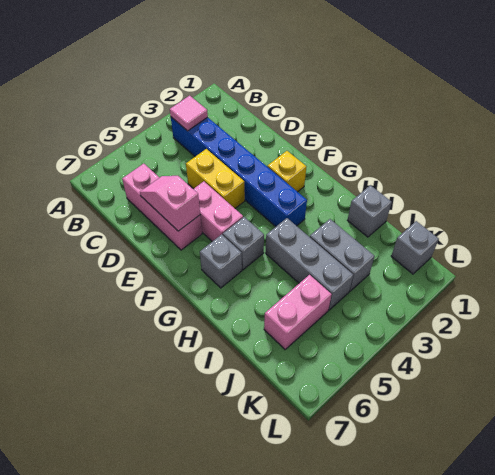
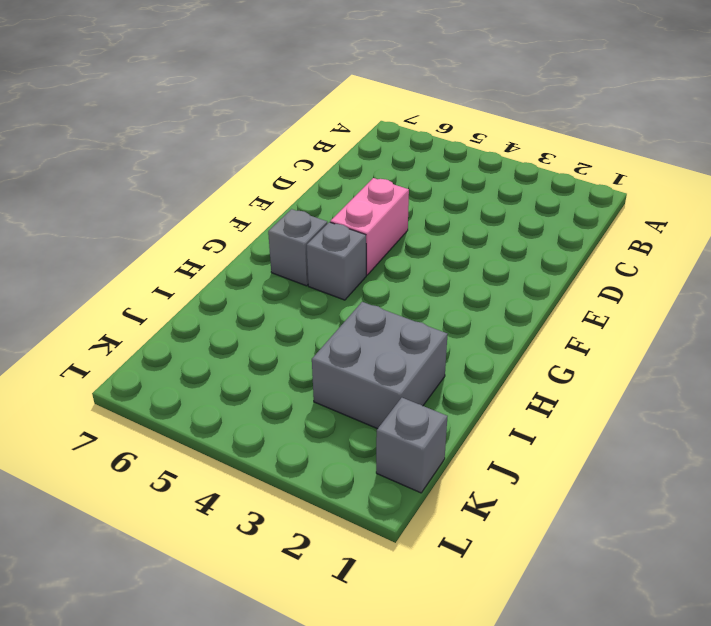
grey brick I2:J3 level 1 -> grey brick I3:J3 level 1
none -> blue brick B3:G3 level 1
none -> pink brick C6:E6 level 1
none -> yellow brick D4:E4 level 1

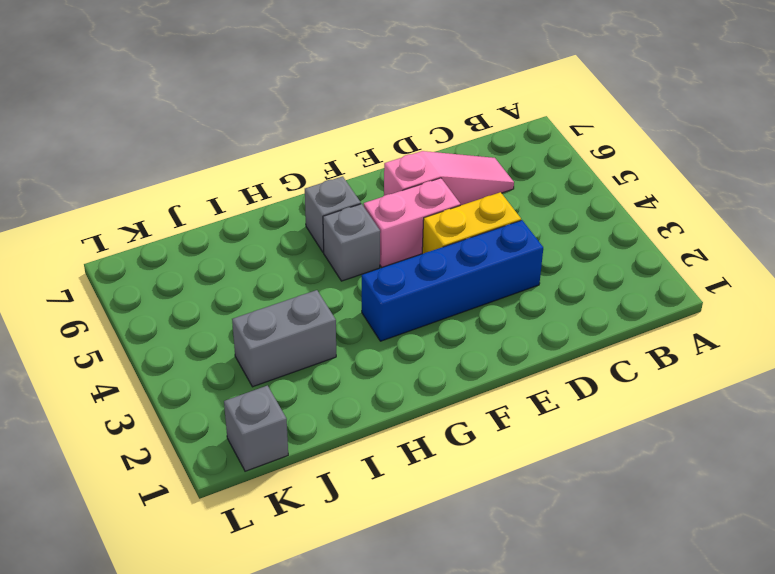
pink slope C6:E6 level 1 top E -> pink brick C6:E6 level 1
blue brick D3:G3 level 1 -> blue brick B3:G3 level 1
none -> yellow brick F2 level 1
none -> grey brick H4:J4 level 1
none -> grey brick I1 level 1

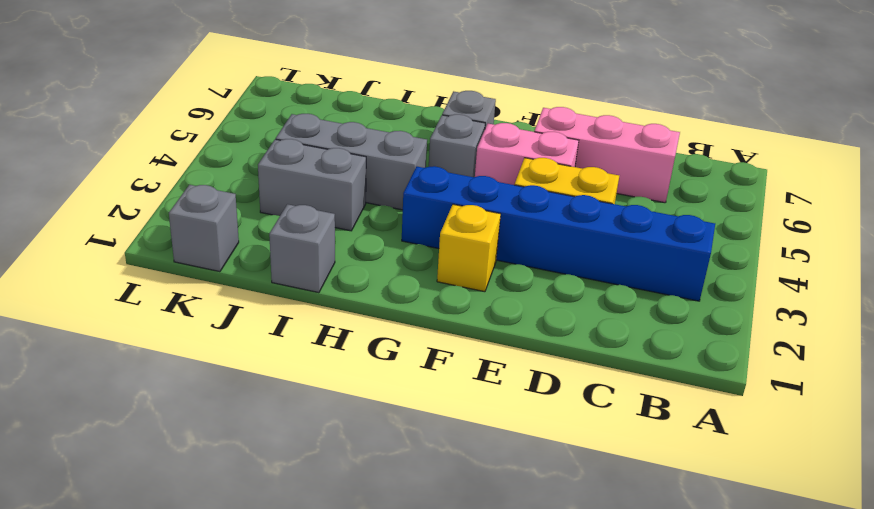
none -> pink brick J5:J6 level 1
none -> pink tile B3 level 2
none -> pink slope D6:E6 level 2 top E

